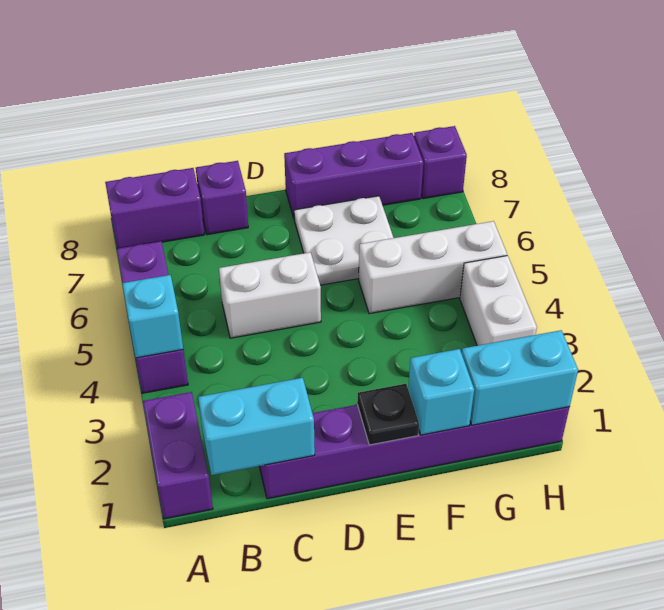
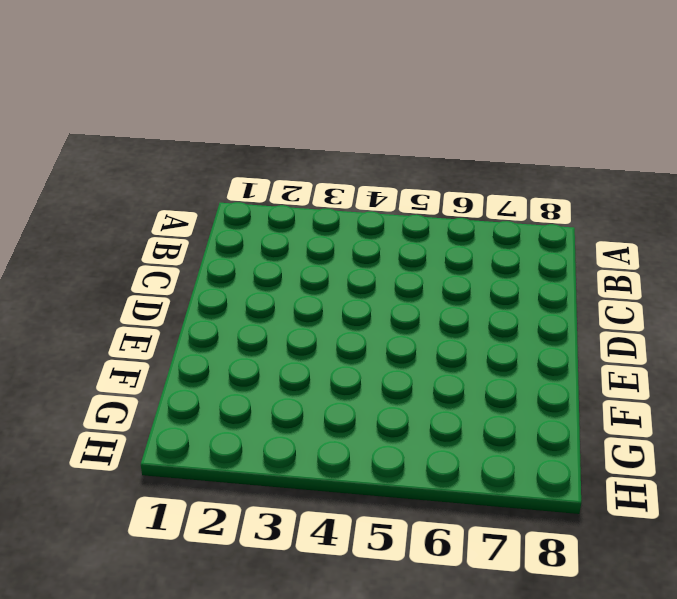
none -> purple brick A1:A2 level 1
none -> purple brick A4:A6 level 1
none -> purple brick A8:B8 level 1

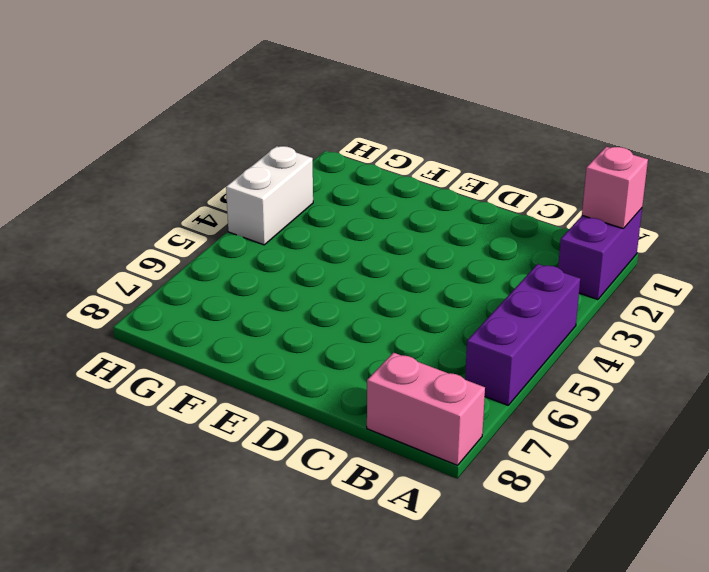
pink brick A1 level 2 -> none
pink brick A8:B8 level 1 -> purple brick A8:B8 level 1
none -> purple brick C1:H1 level 1
none -> white brick C5:D5 level 1
none -> purple brick C8 level 1

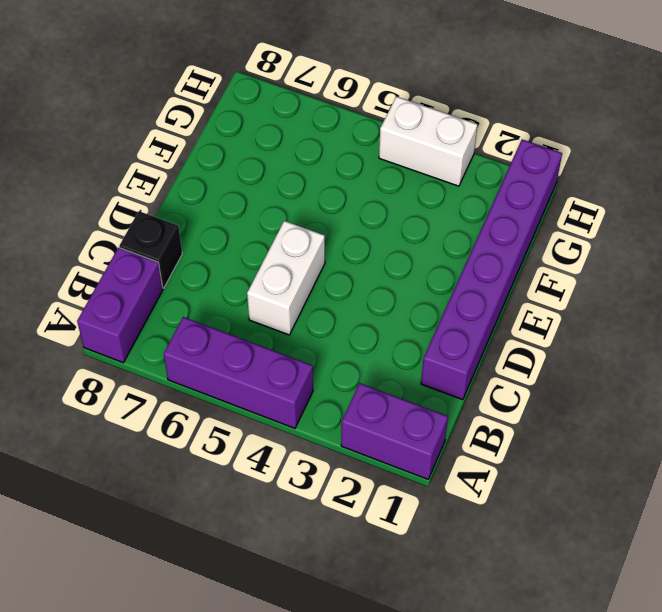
black brick C8 level 1 -> purple brick C8 level 1
none -> white plate E6:F7 level 1
none -> purple brick E8:G8 level 1
none -> white brick F5:H5 level 1

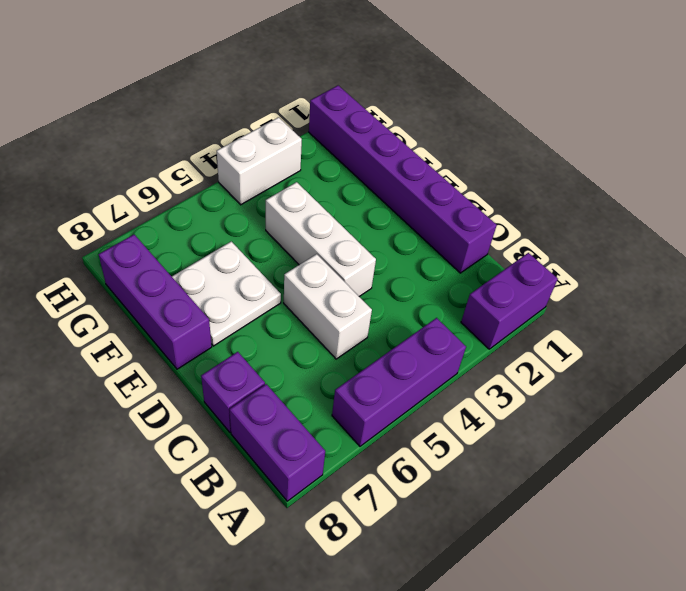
white brick D4:F4 level 1 -> white brick F5:H5 level 1
none -> purple brick H8 level 1
none -> cyan brick A4 level 2
none -> cyan brick B1:C1 level 2

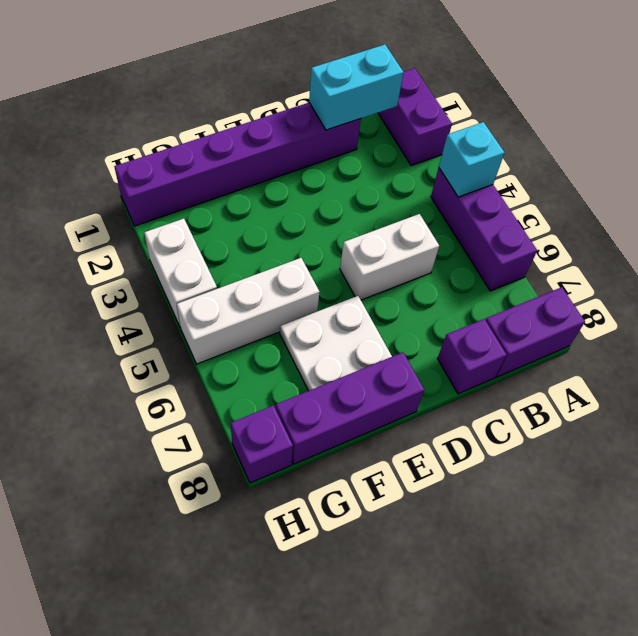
none -> black plate E1 level 2
none -> cyan brick F1 level 2
none -> cyan brick G1:H1 level 2

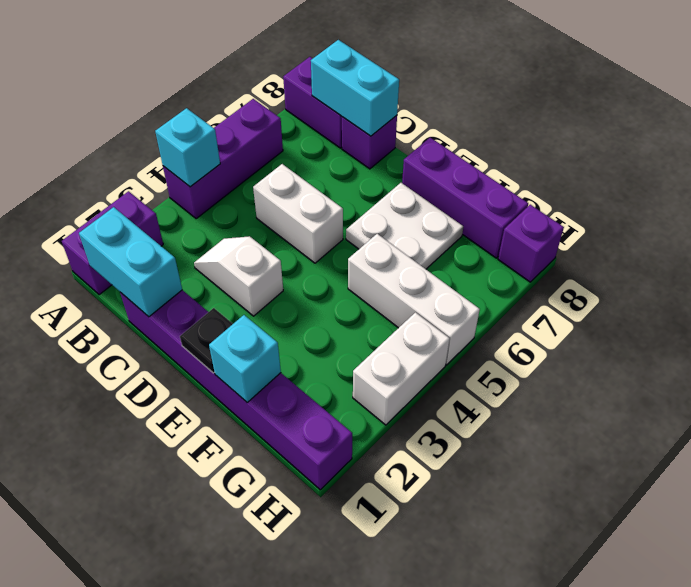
cyan brick B8:C8 level 2 -> cyan brick G1:H1 level 2
white slope C3:D3 level 1 top D -> none

